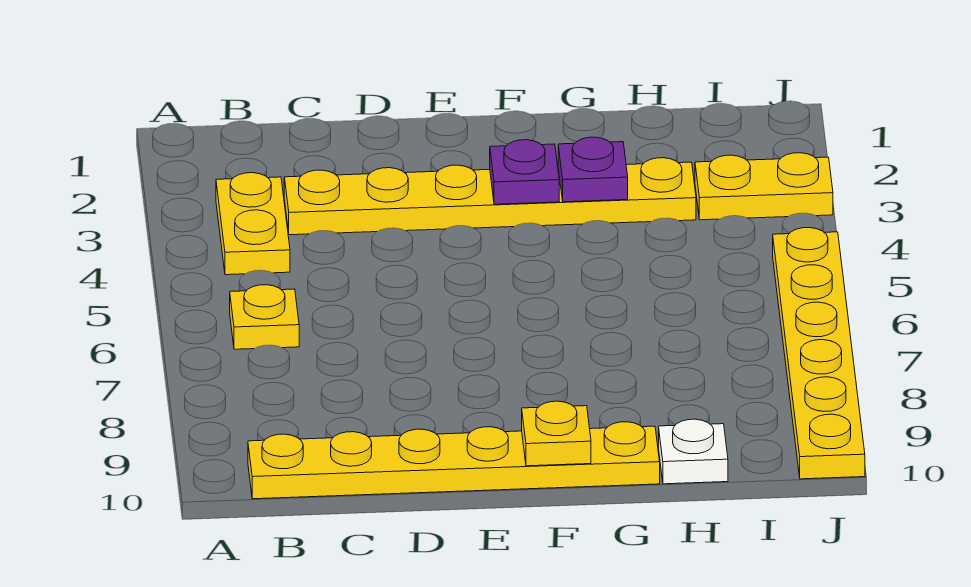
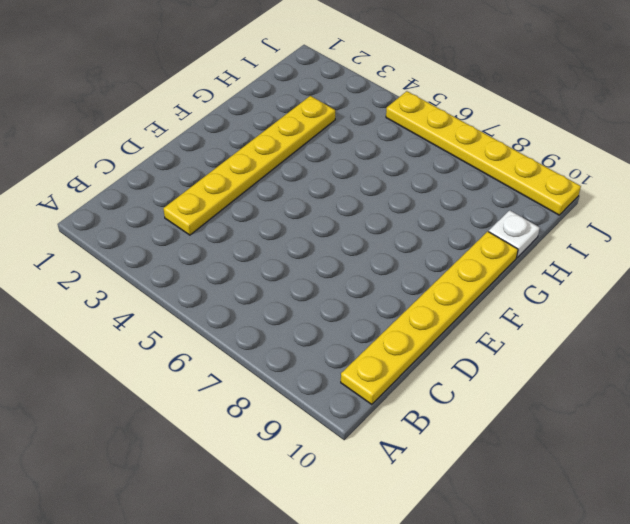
none -> yellow plate B3:B4 level 1
none -> yellow plate B6 level 1

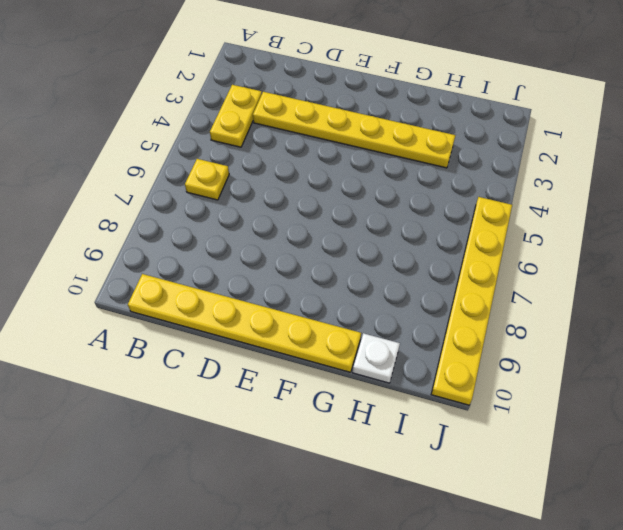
none -> yellow plate I3:J3 level 1
none -> purple plate F3 level 2

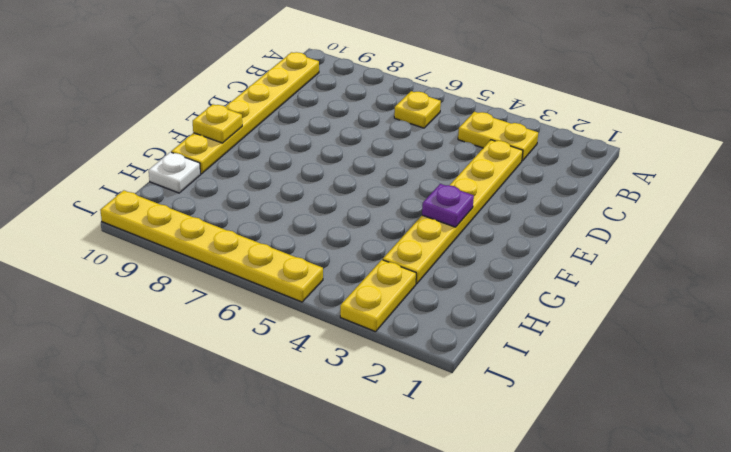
none -> purple plate G3 level 2

